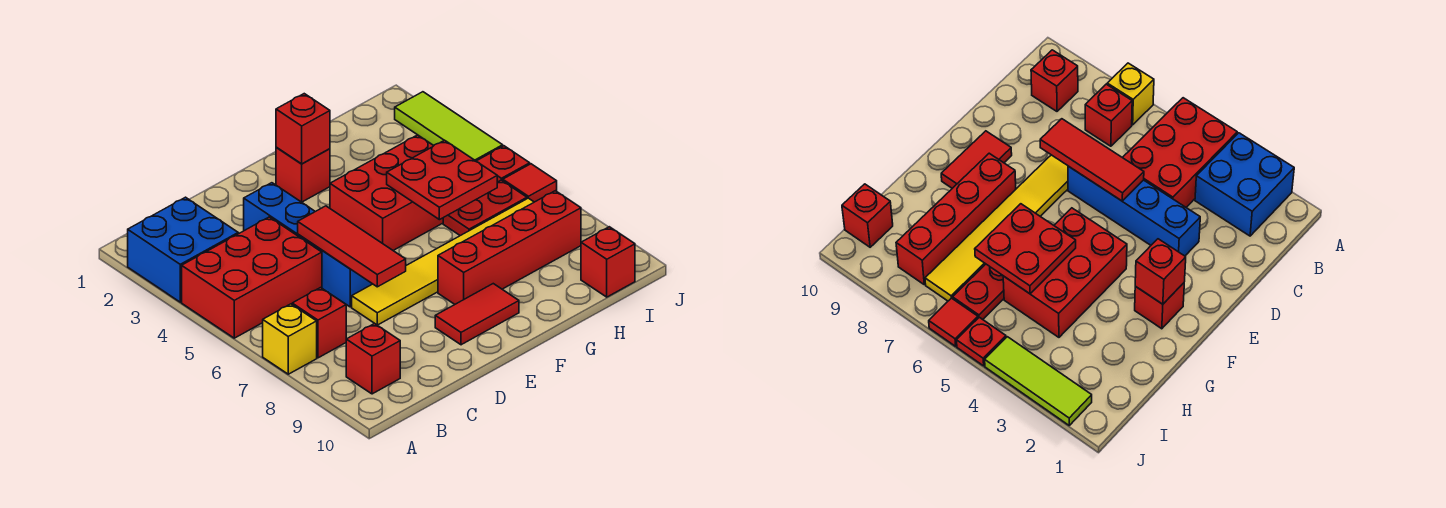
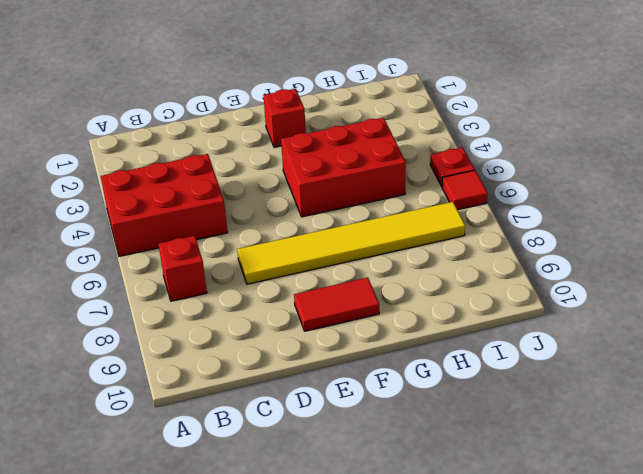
none -> blue brick A2:B3 level 1
none -> yellow brick A7 level 1
none -> red brick B9 level 1

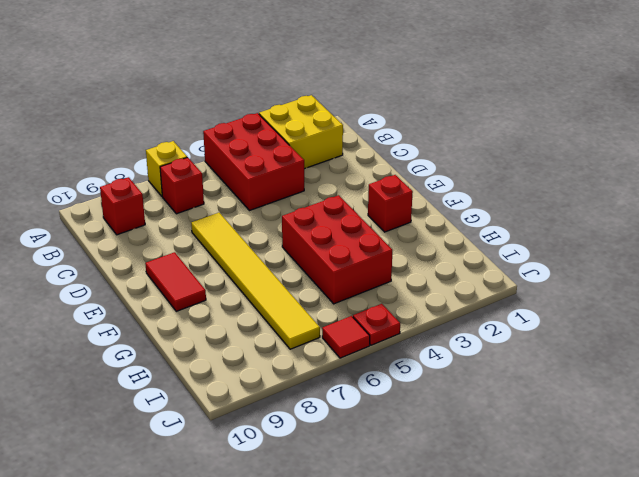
yellow brick A2:B3 level 1 -> blue brick A2:B3 level 1
none -> blue brick D3:D6 level 1
none -> red brick F8:I8 level 1
none -> red plate H6:I6 level 1

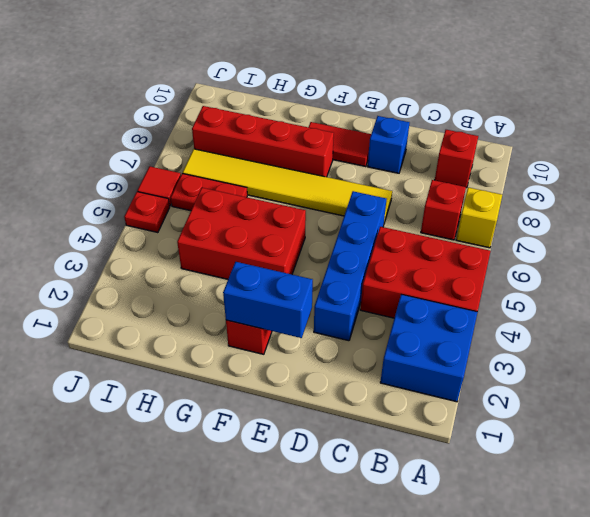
blue brick D9 level 1 -> none
blue brick E2:F2 level 2 -> red brick F2 level 2
none -> red brick I10 level 1
none -> lime tile J2:J4 level 1
none -> red tile D5:D7 level 2

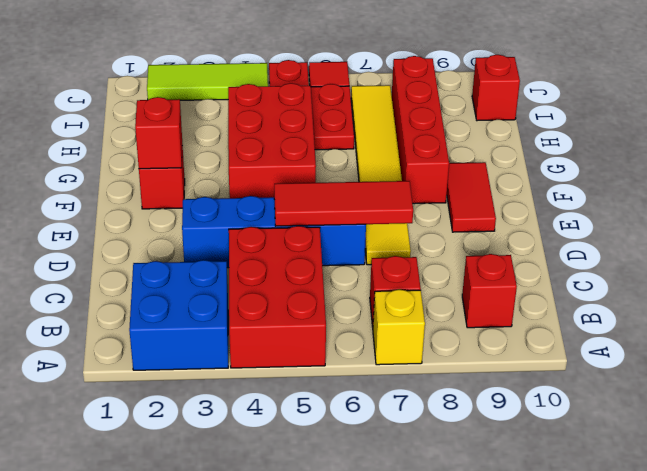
none -> red plate G5:H6 level 2

